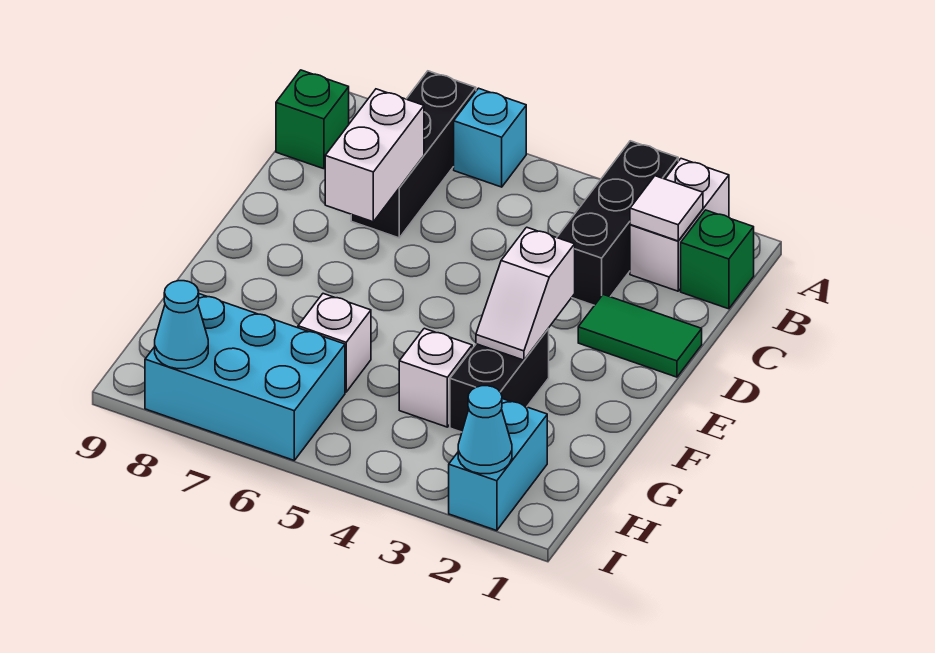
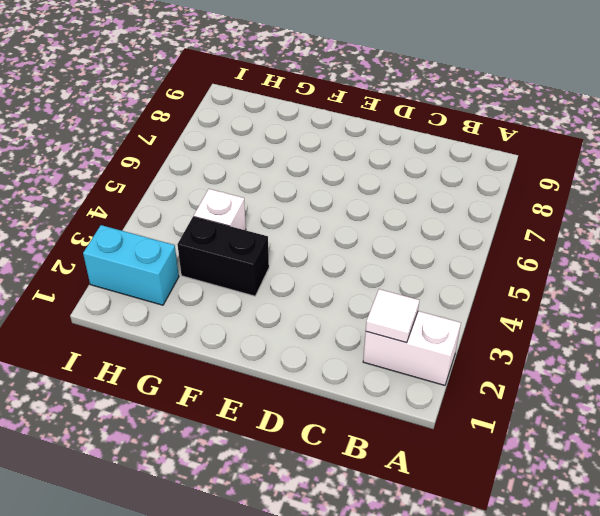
none -> black brick A3:C3 level 1
none -> cyan brick A6 level 1
none -> black brick A7:C7 level 1

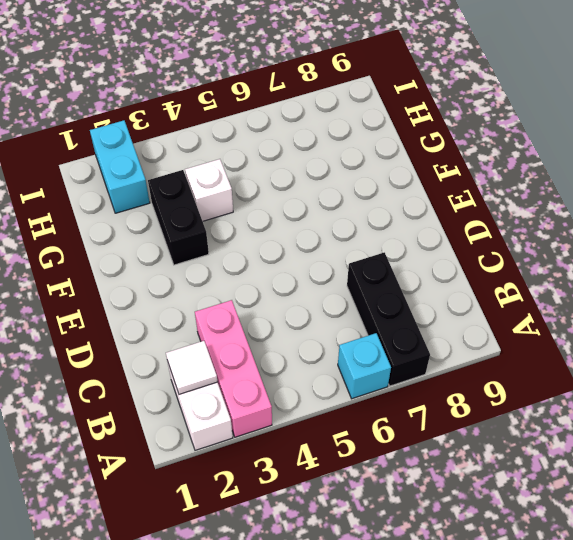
pink brick A3:C3 level 1 -> black brick A3:C3 level 1
none -> green brick B1 level 1
none -> green brick B9 level 1
none -> green tile D1:D2 level 1

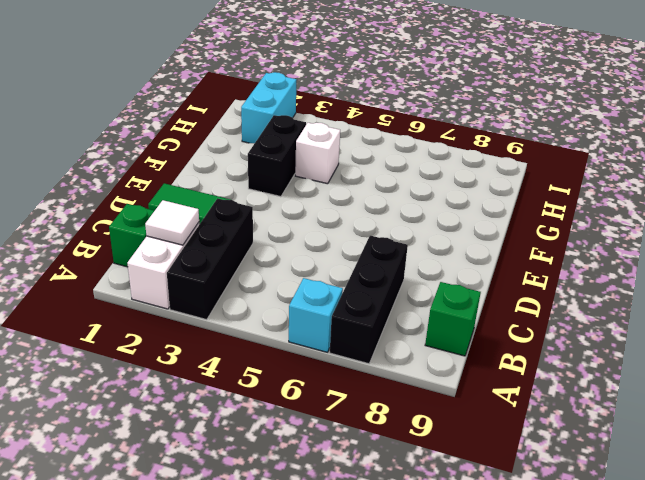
none -> white brick G6 level 1
none -> cyan brick H6:I8 level 1
none -> white brick C7:D7 level 2

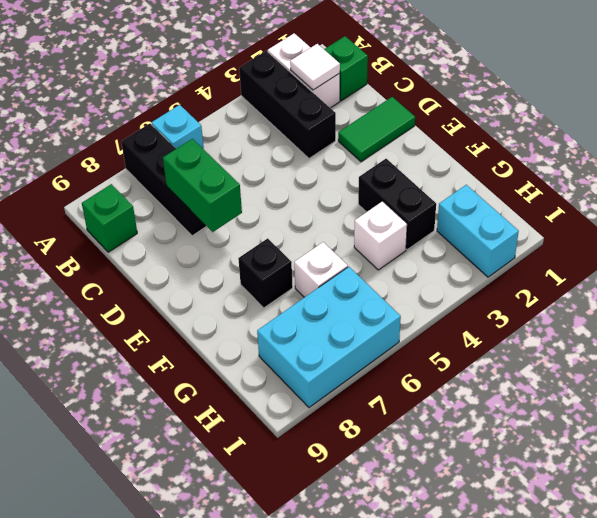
green brick C7:D7 level 2 -> white brick C7:D7 level 2
black brick F7 level 1 -> none
none -> white slope E3:F3 level 2 top E
none -> cyan cone I2 level 2
none -> cyan cone I8 level 2

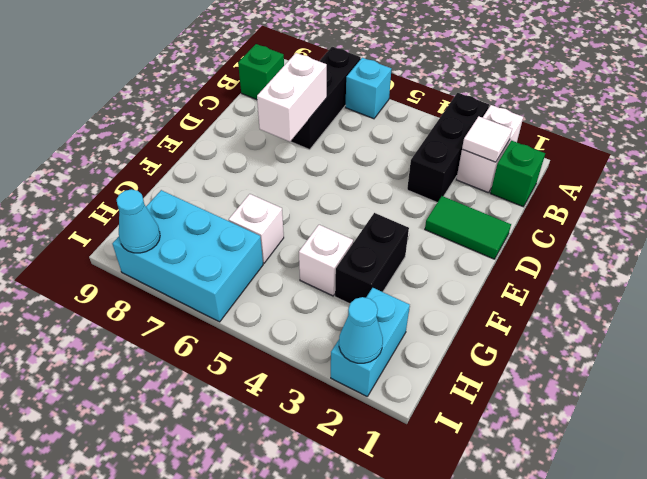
none -> white slope E3:F3 level 2 top E

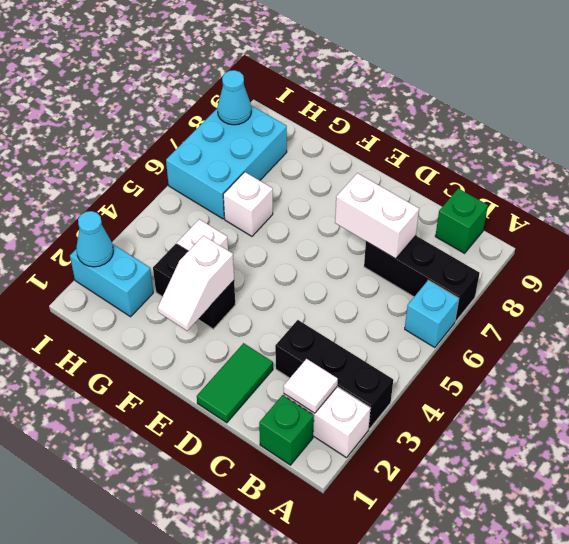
white slope F2:F3 level 2 top 3 -> white slope E3:F3 level 2 top E

